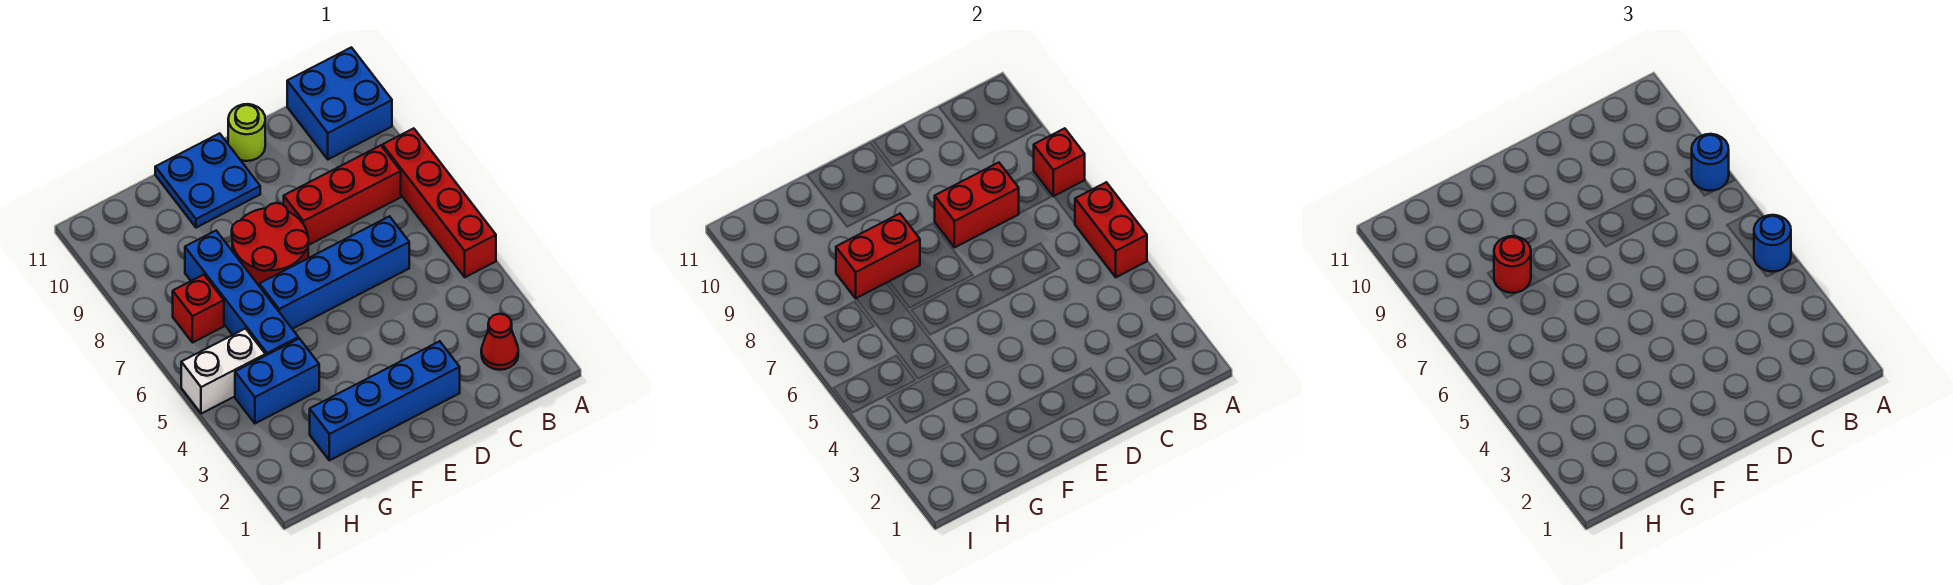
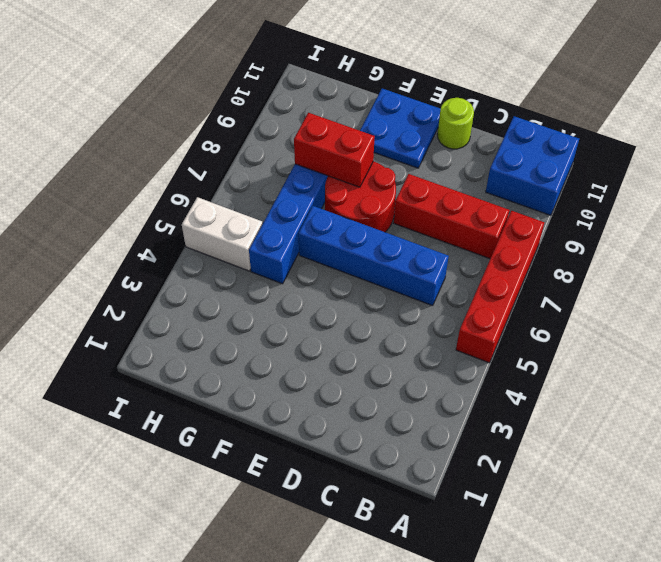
none -> red cone B2 level 1
none -> blue brick D2:G2 level 1
none -> blue brick G4:H4 level 1

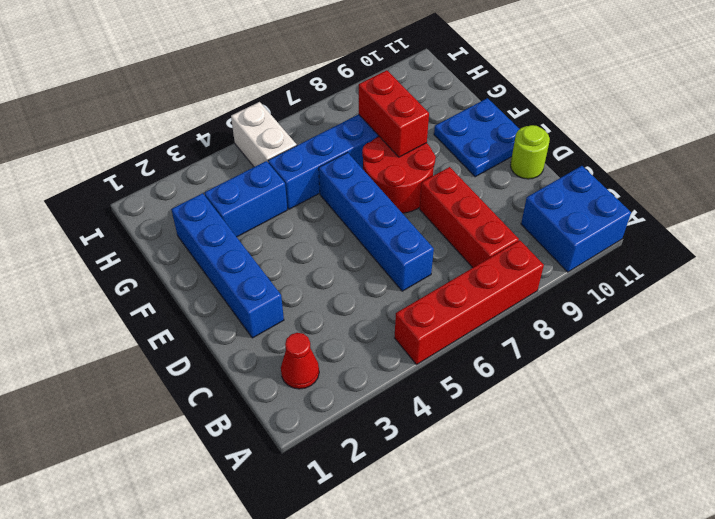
blue brick G3:G4 level 1 -> blue brick G4:H4 level 1
none -> red brick H7 level 1
none -> red brick A5:A6 level 2
none -> red brick A8 level 2

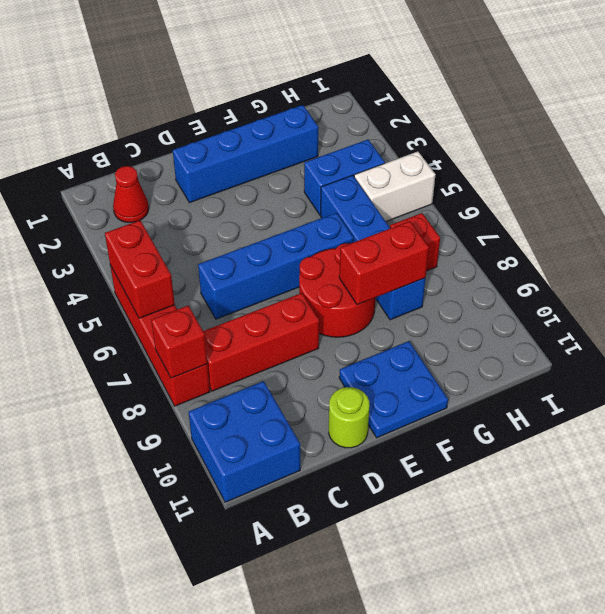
none -> red brick C8:D8 level 2
none -> blue round brick A5 level 3
none -> blue round brick A8 level 3

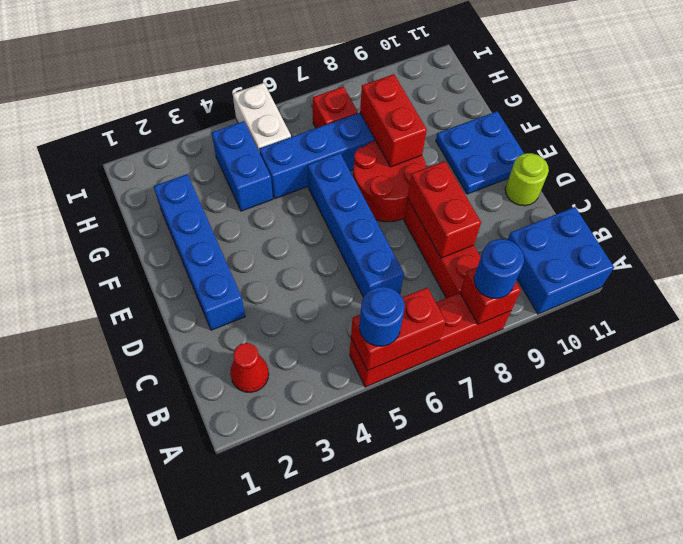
none -> red round brick G8 level 3

